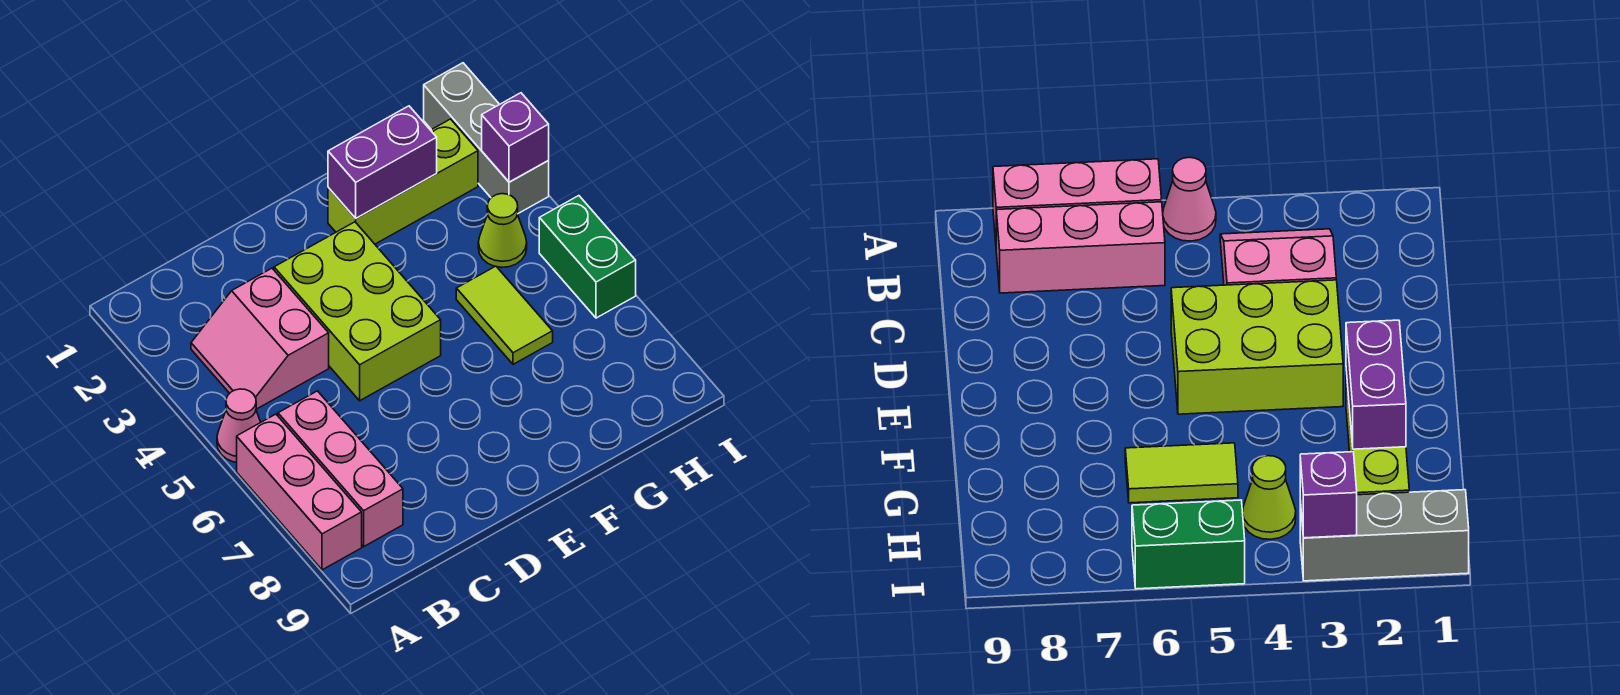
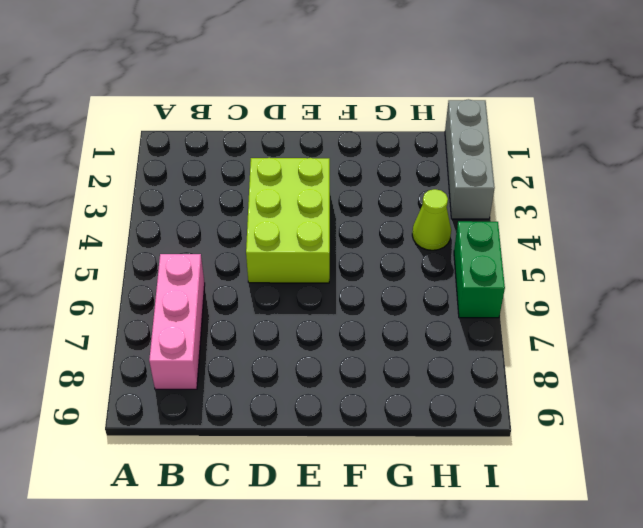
none -> pink cone A5 level 1
none -> pink brick A6:A8 level 1
none -> pink slope B3:C4 level 1 top C

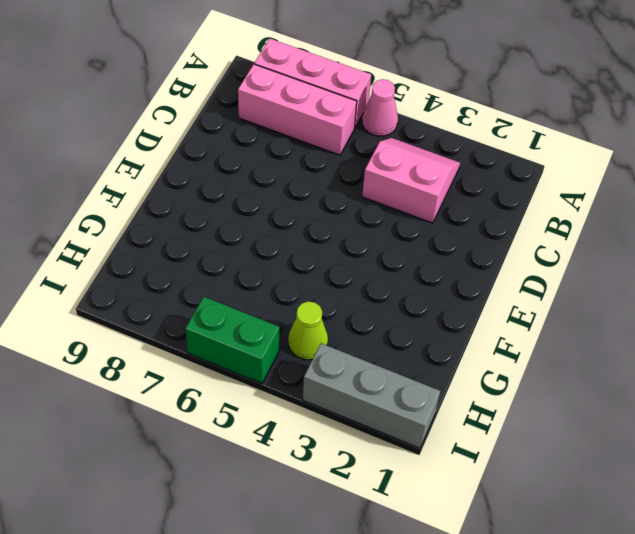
none -> lime brick D3:E5 level 1
none -> lime brick F2:H2 level 1
none -> lime tile G5:G6 level 1

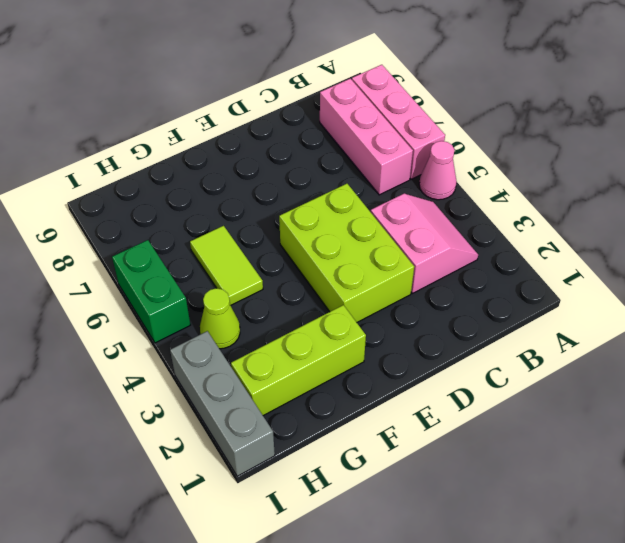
none -> purple brick F2:G2 level 2
none -> purple brick I3 level 2

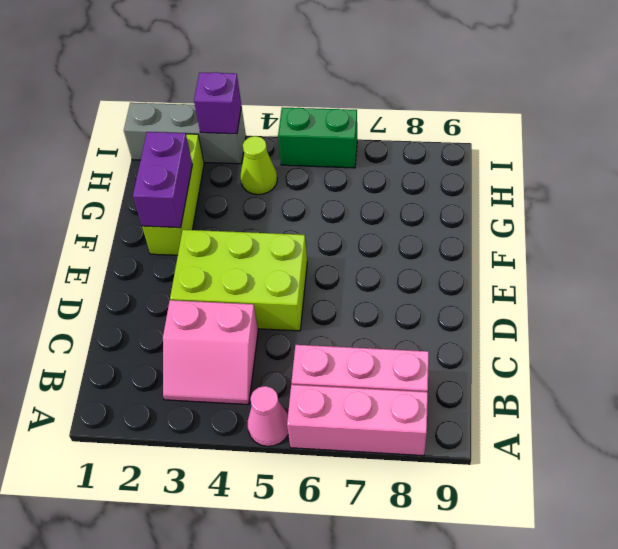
none -> lime tile G5:G6 level 1

